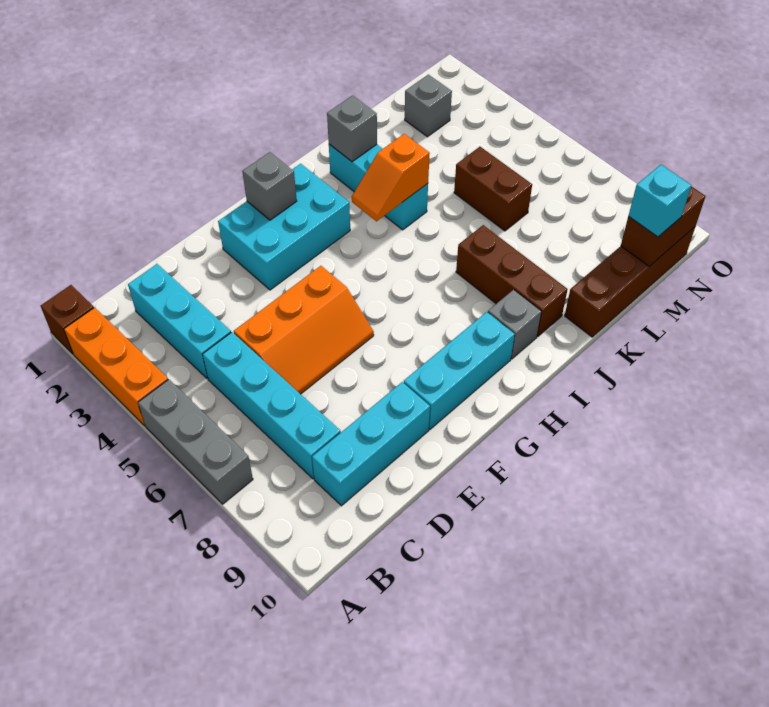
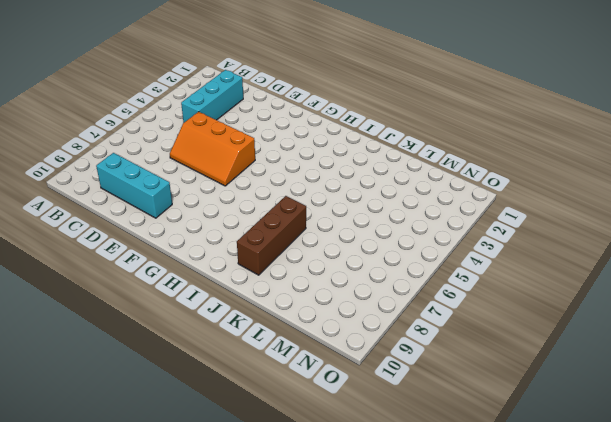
none -> brown brick A1 level 1
none -> orange brick A2:A4 level 1
none -> grey brick A5:A7 level 1

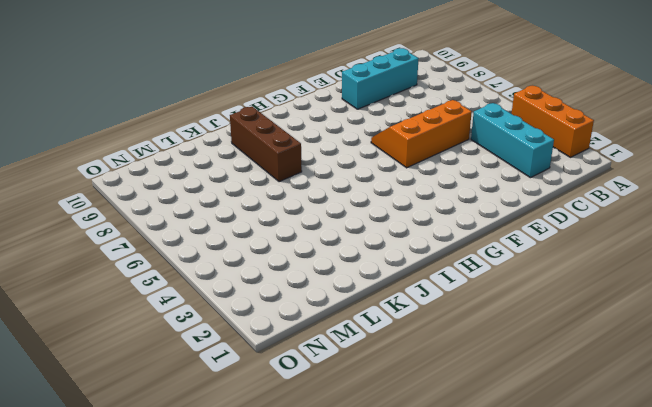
none -> brown brick A1 level 1
none -> grey brick A5:A7 level 1
none -> cyan brick C5:C8 level 1

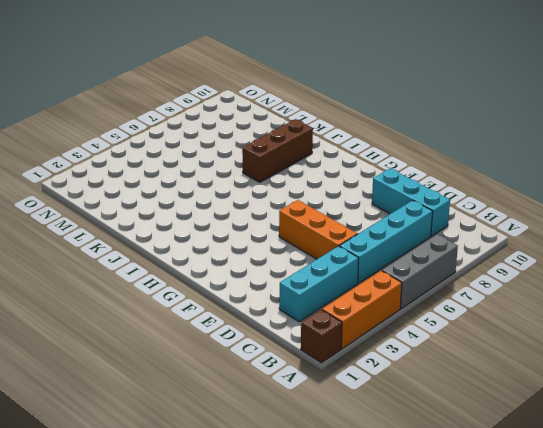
none -> cyan brick F2:H3 level 1
none -> cyan brick F9:H9 level 1
none -> grey brick I9 level 1

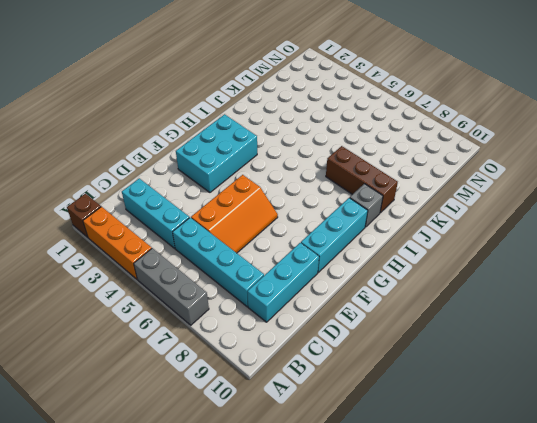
none -> cyan brick J2:J4 level 1
none -> brown brick K10:N10 level 1
none -> brown brick L5:L6 level 1

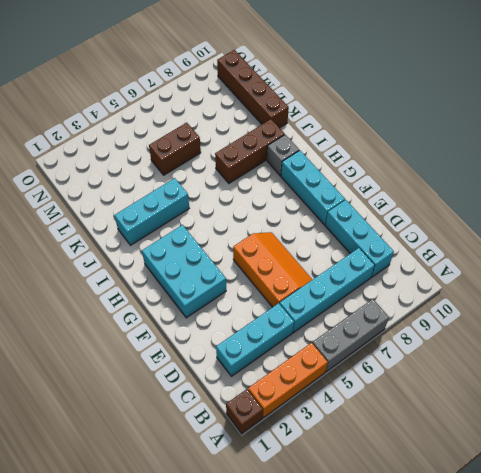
none -> grey brick M2 level 1
none -> grey brick G2 level 2
none -> orange slope I4:J4 level 2 top J

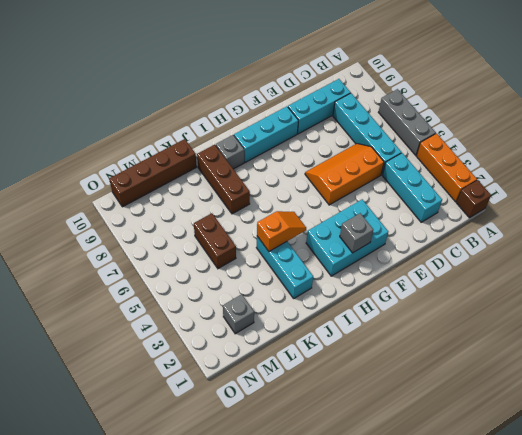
none -> grey brick J2 level 2
none -> brown brick M10:N10 level 2
none -> cyan brick M10 level 3

